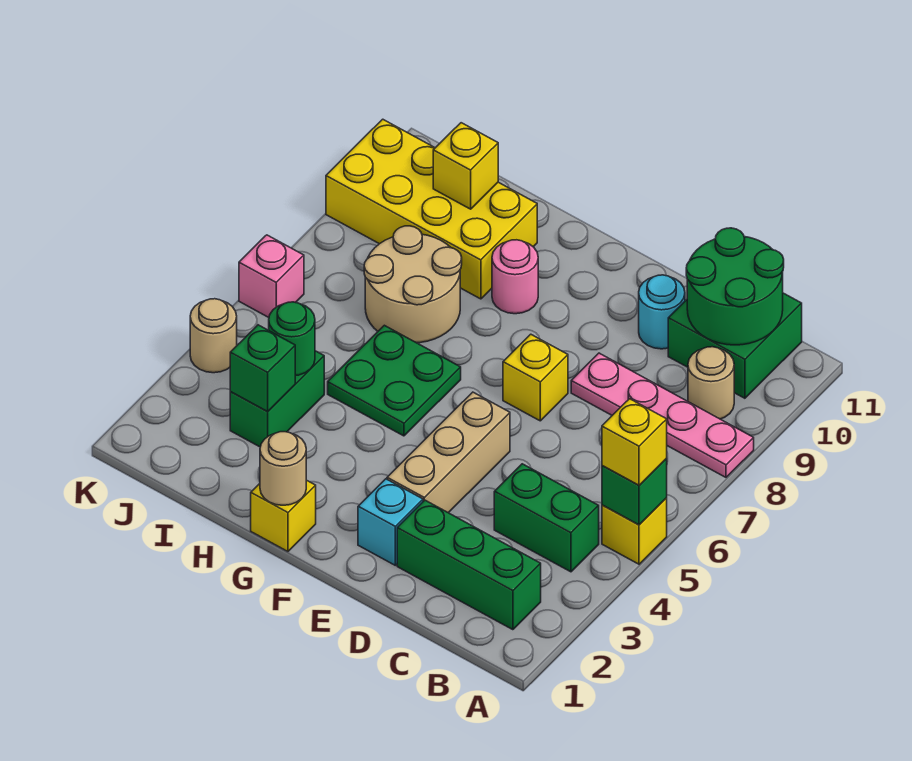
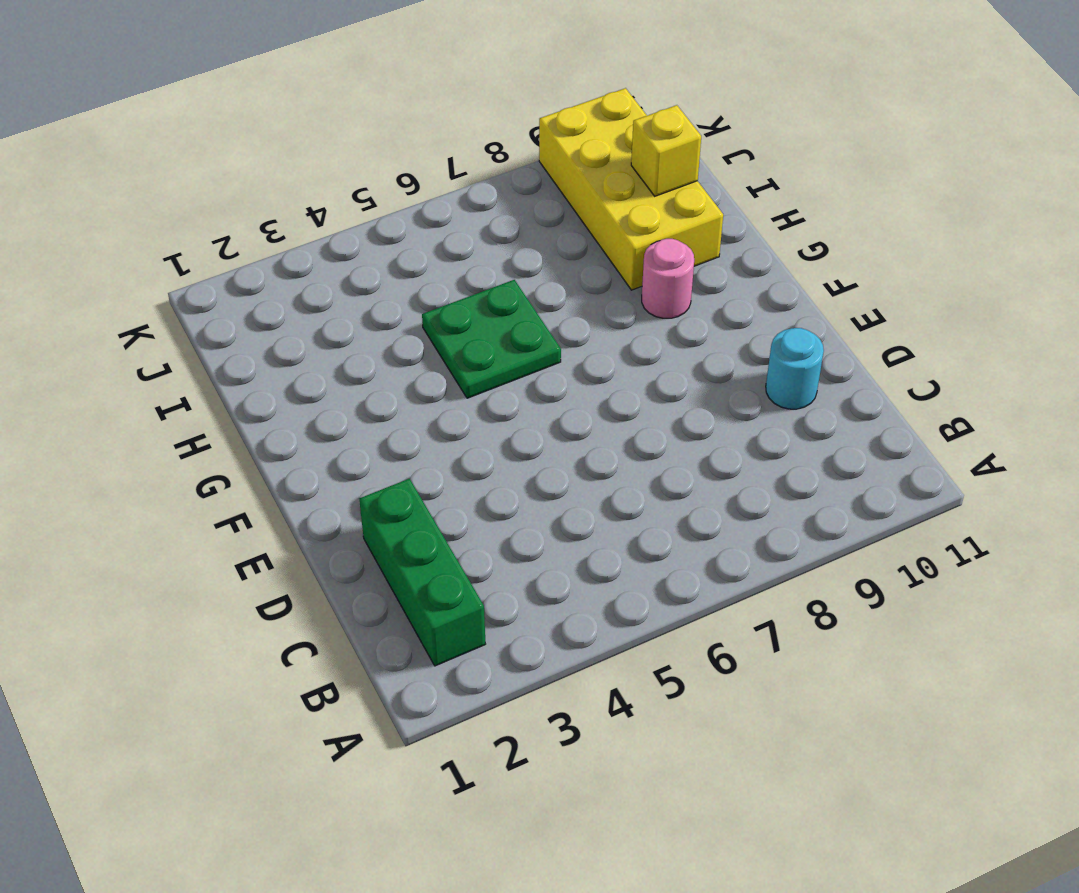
none -> yellow brick A5 level 1
none -> pink plate A8:D8 level 1
none -> green brick B4:C4 level 1

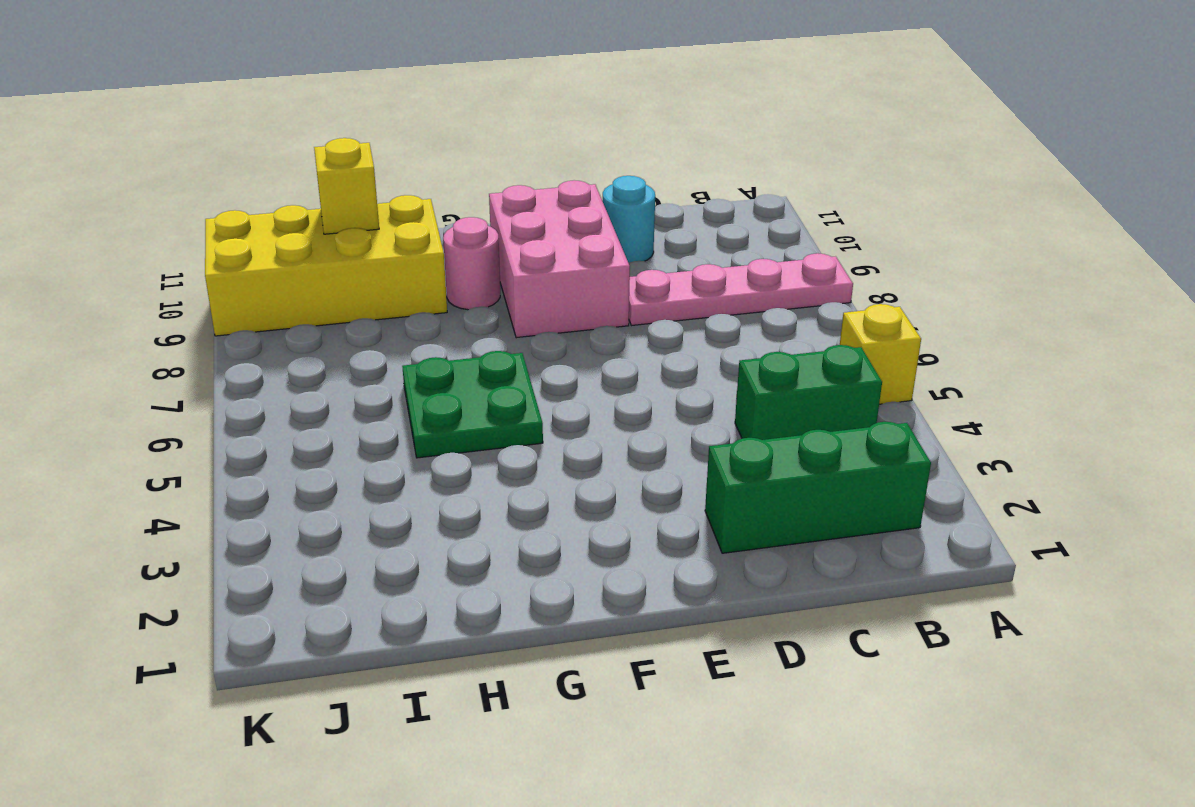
pink brick E8:F10 level 1 -> none
none -> tan round brick B9 level 1
none -> green brick B10:C11 level 1
none -> cyan brick E2 level 1

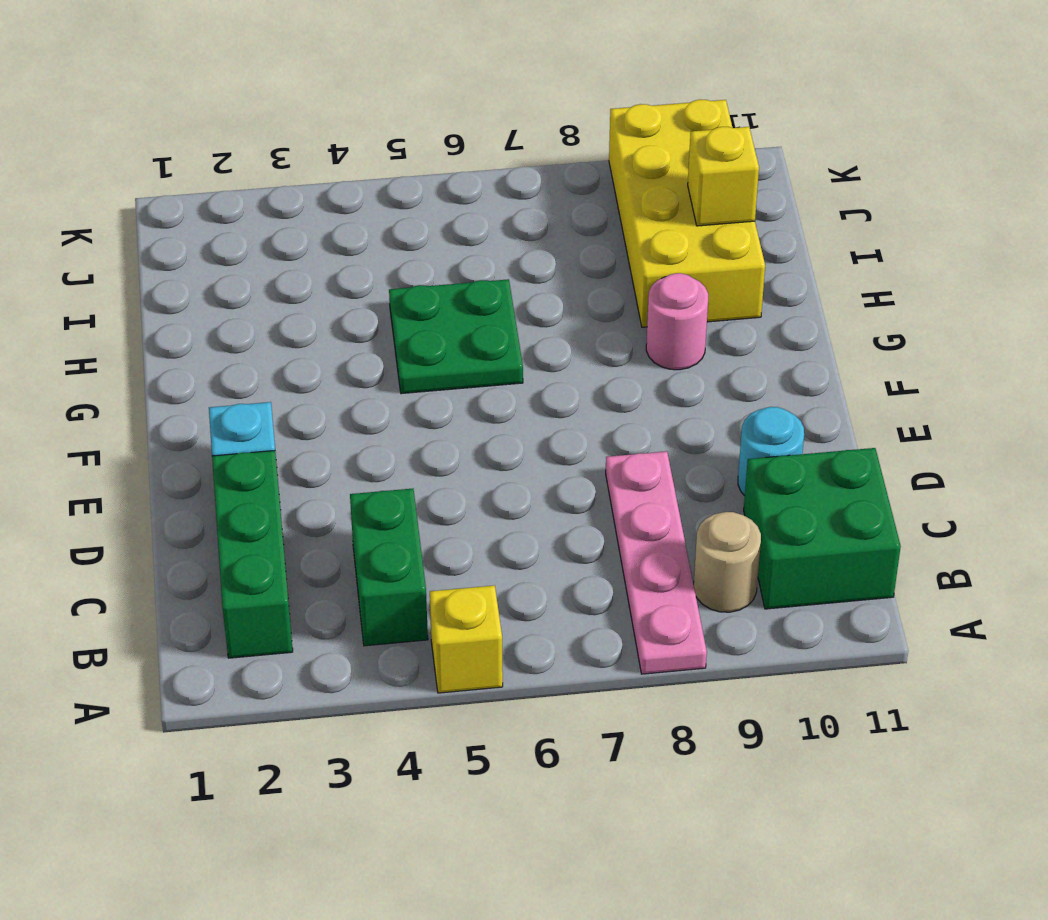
none -> tan brick E3:E5 level 1
none -> yellow brick E7 level 1
none -> yellow brick G1 level 1

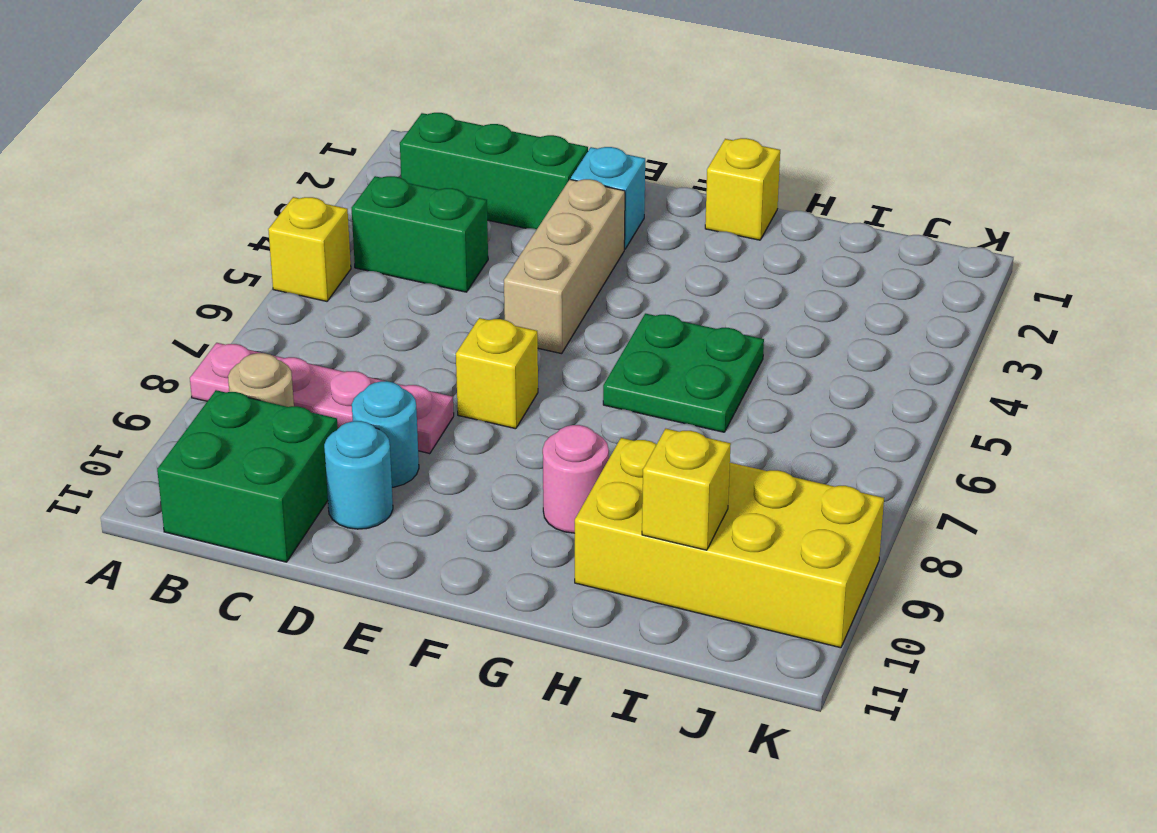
cyan round brick D9 level 1 -> none
none -> tan round brick H7:I8 level 1
none -> green brick I3:I4 level 1
none -> tan round brick K4 level 1

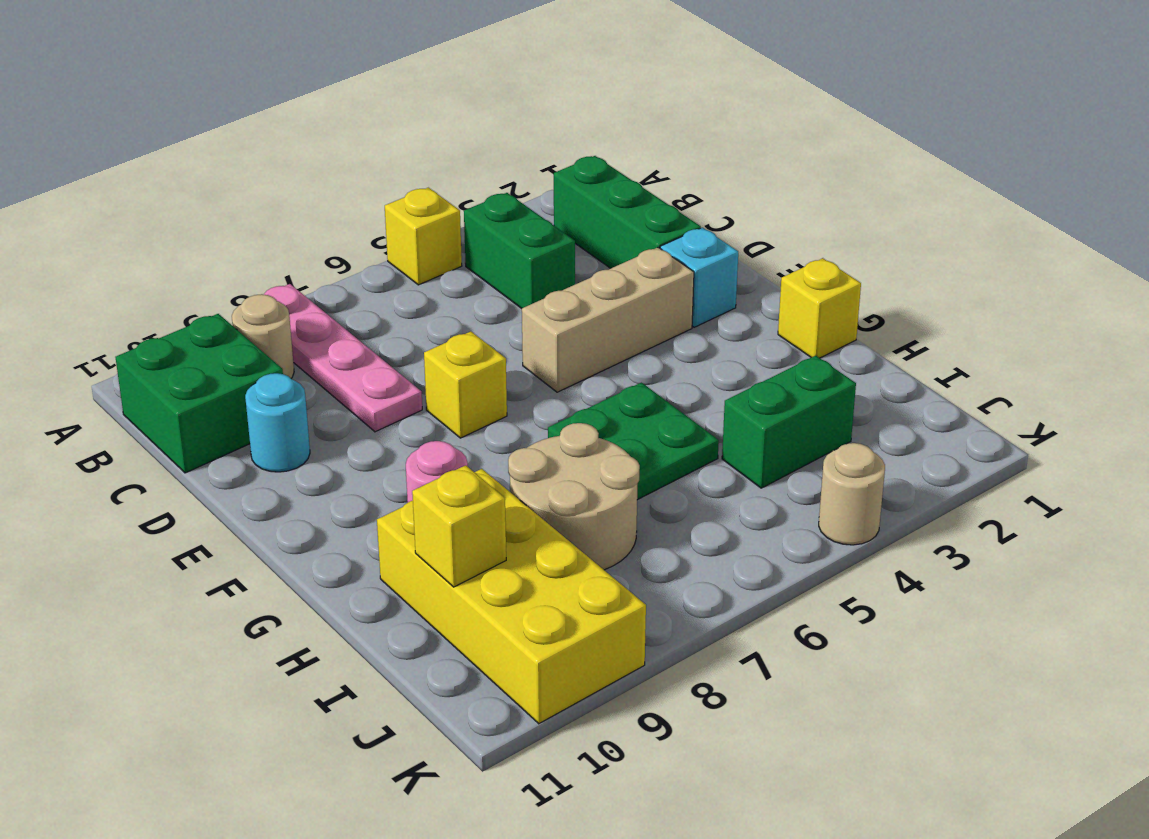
none -> pink brick K6 level 1
none -> green brick A5 level 2
none -> green round brick B10:C11 level 2

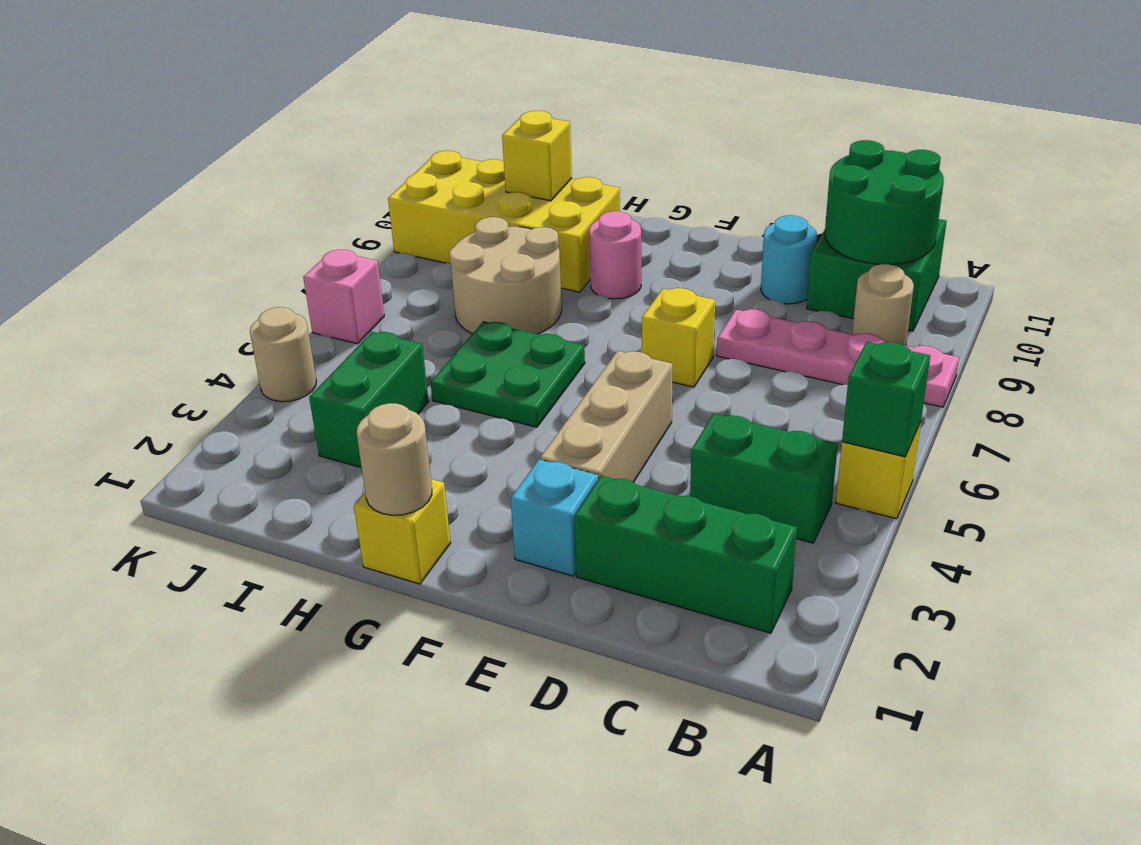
none -> green brick I3 level 2
none -> green round brick I4 level 2
none -> yellow brick A5 level 3

